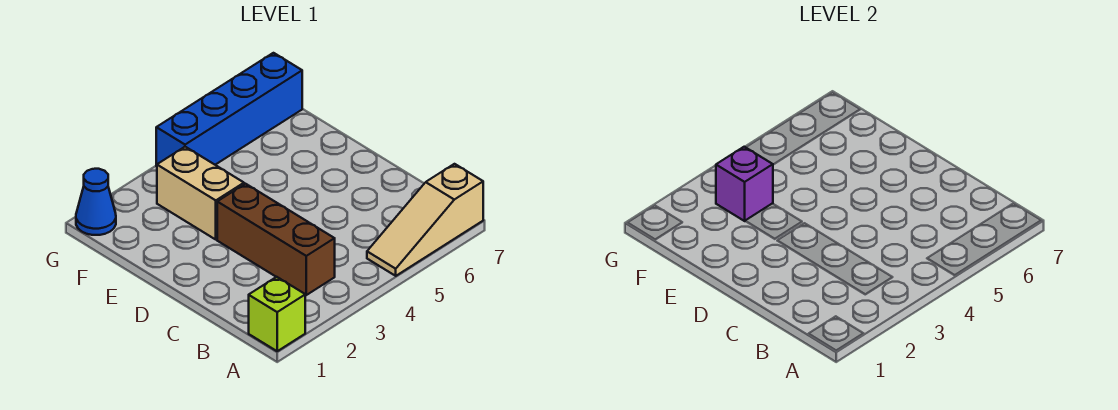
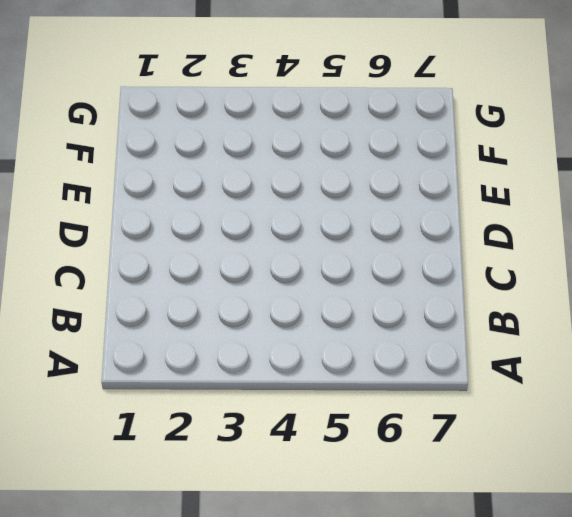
none -> lime brick A1 level 1
none -> tan slope A5:A7 level 1 top 7

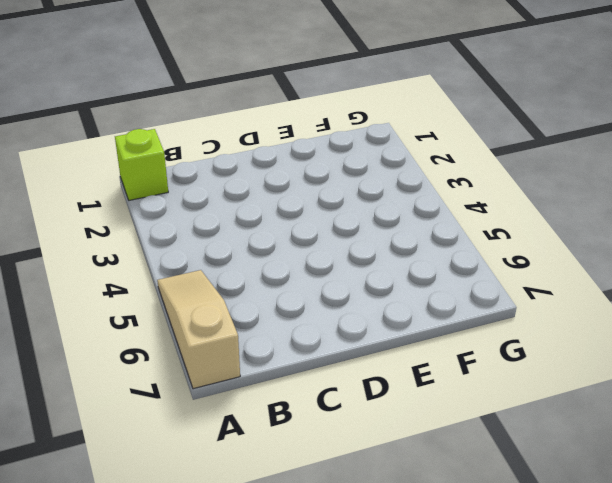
none -> brown brick B3:D3 level 1
none -> tan brick E3:F3 level 1

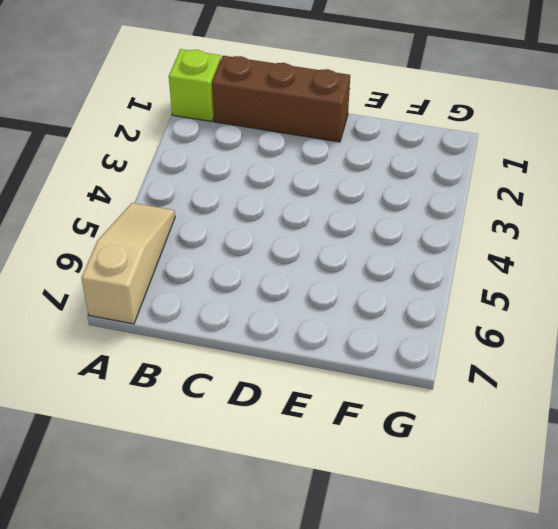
brown brick B1:D1 level 1 -> brown brick B3:D3 level 1
none -> tan brick E3:F3 level 1
none -> blue cone G1 level 1

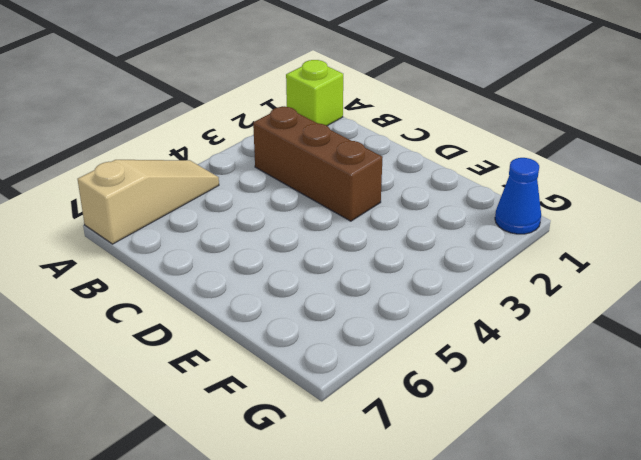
none -> tan brick E3:F3 level 1
none -> blue brick G4:G7 level 1

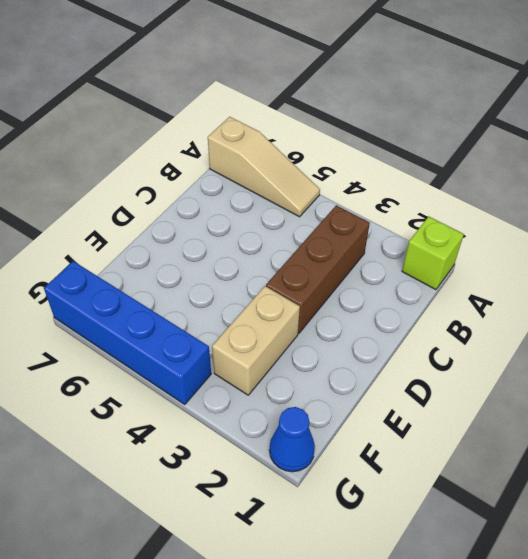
none -> purple brick F3 level 2

